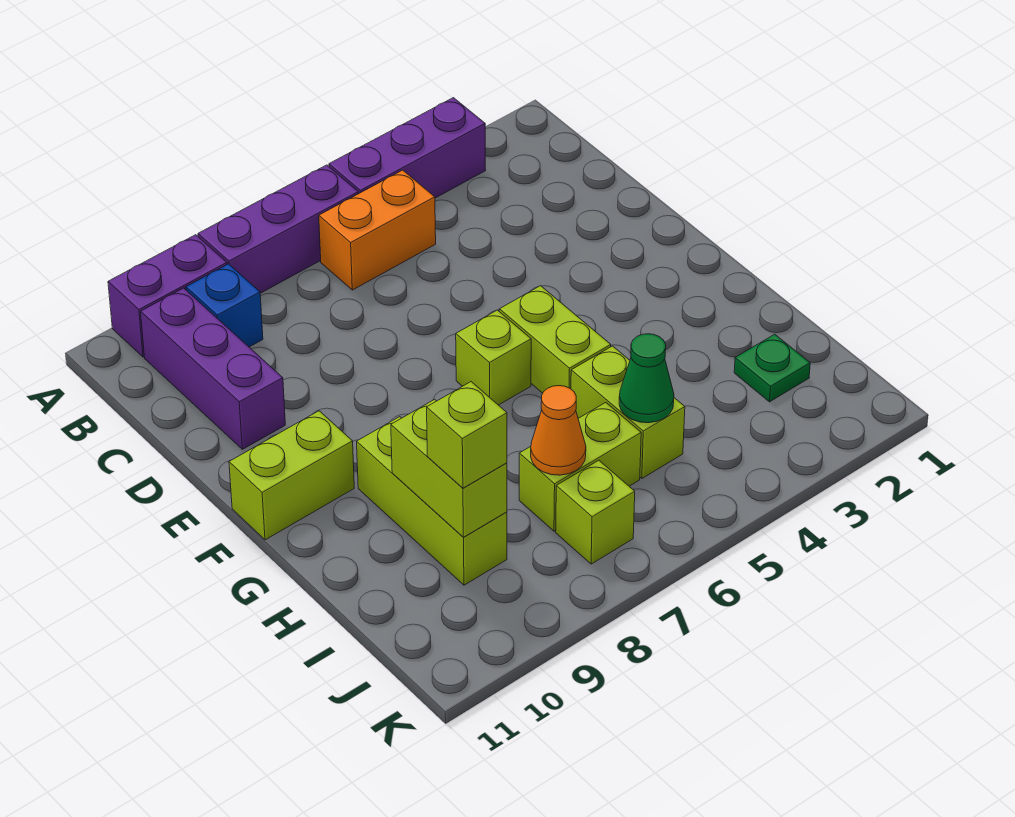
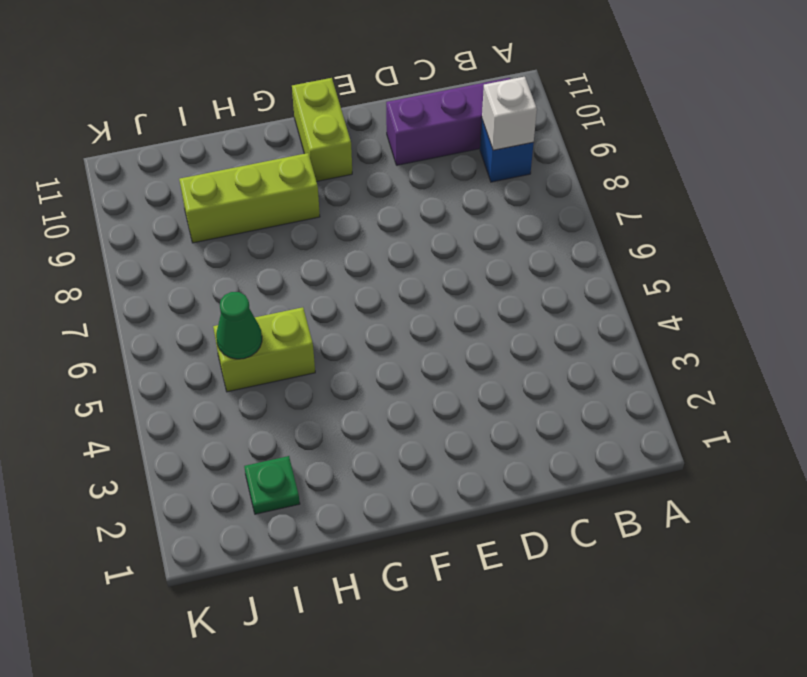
white brick B9 level 2 -> none
none -> purple brick A3:A5 level 1
none -> purple brick A6:A8 level 1
none -> purple brick A9:A10 level 1

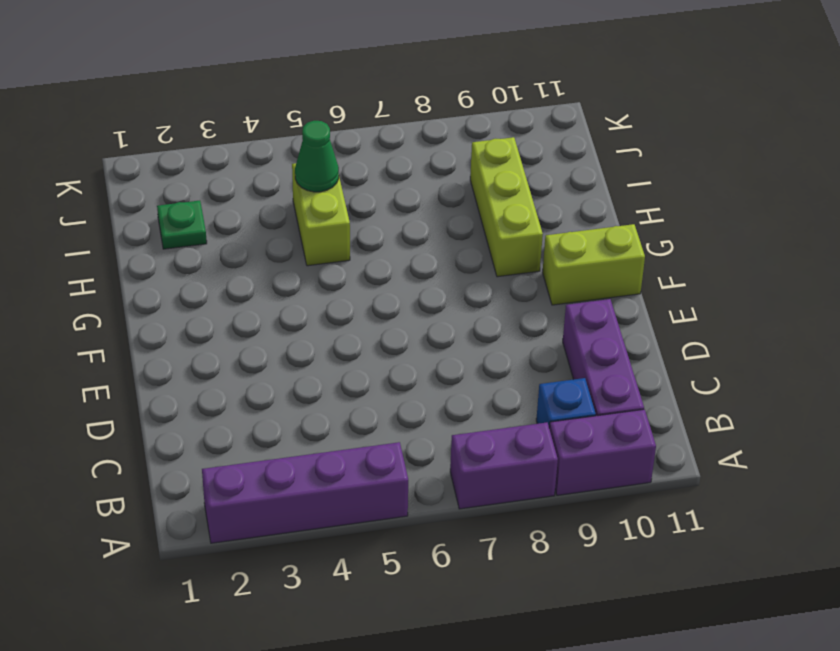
purple brick A2:A5 level 1 -> purple brick A3:A5 level 1
purple brick A7:A8 level 1 -> purple brick A6:A8 level 1
none -> orange brick B5:B6 level 1
none -> lime brick F5:G5 level 1
none -> lime brick F6 level 1

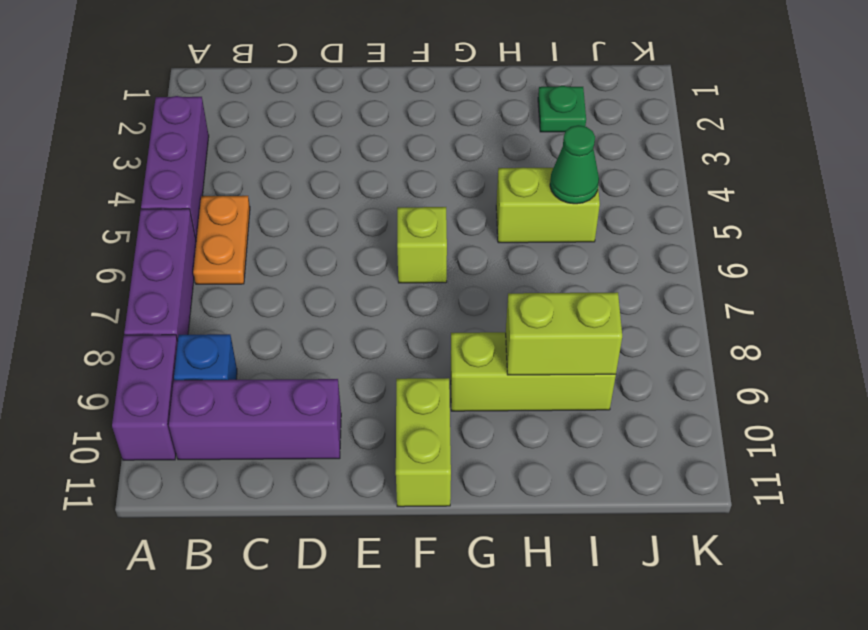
orange plate B5:B6 level 1 -> orange brick B5:B6 level 1
none -> lime brick F5:G5 level 1
none -> lime brick I6:I7 level 1
none -> lime brick J7 level 1

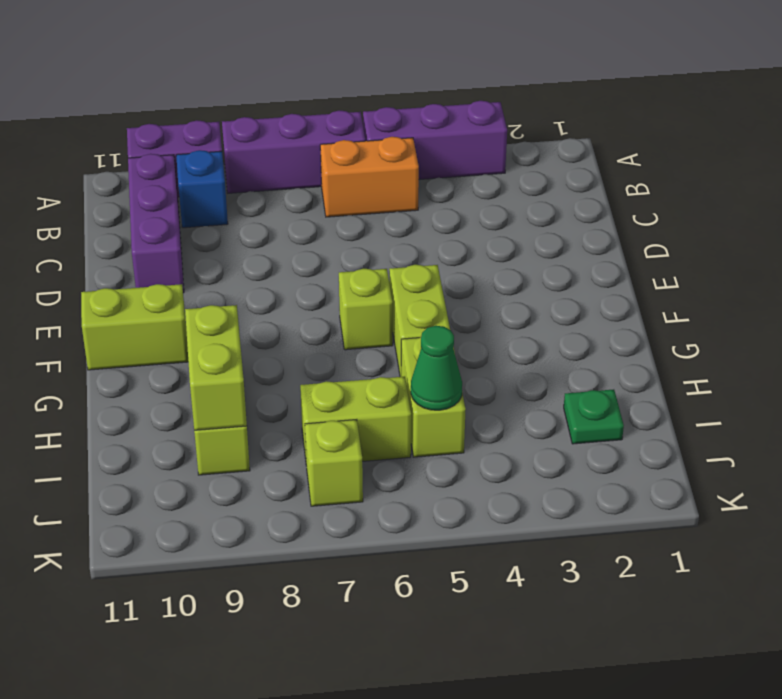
none -> orange cone I7 level 2
none -> lime brick I9 level 3

